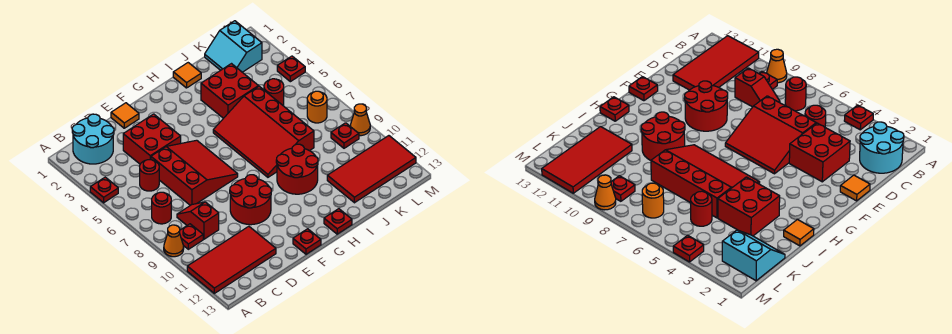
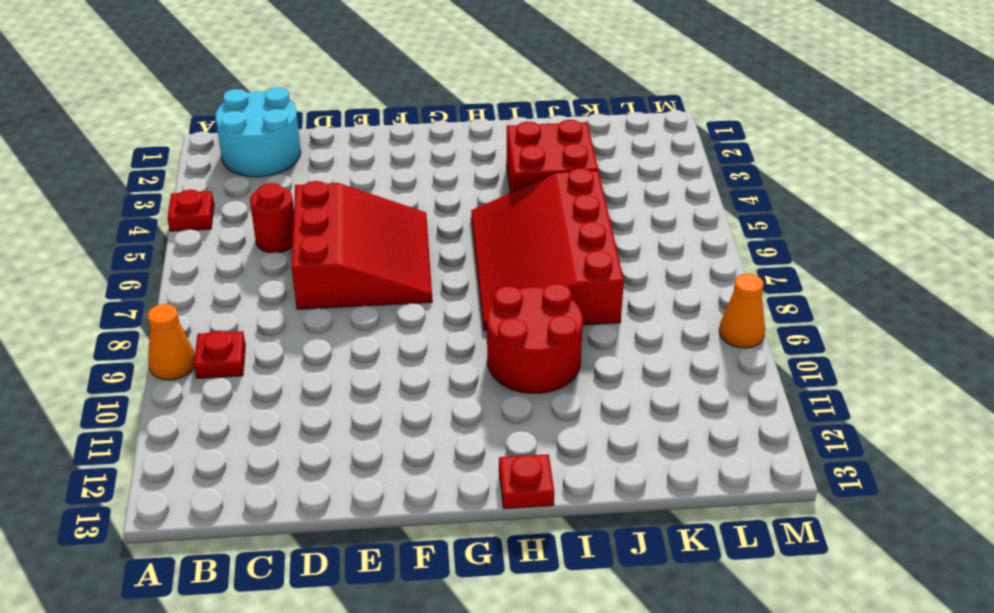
none -> red tile A11:D12 level 1
none -> red round brick B7 level 1
none -> red slope C8:C9 level 1 top 9

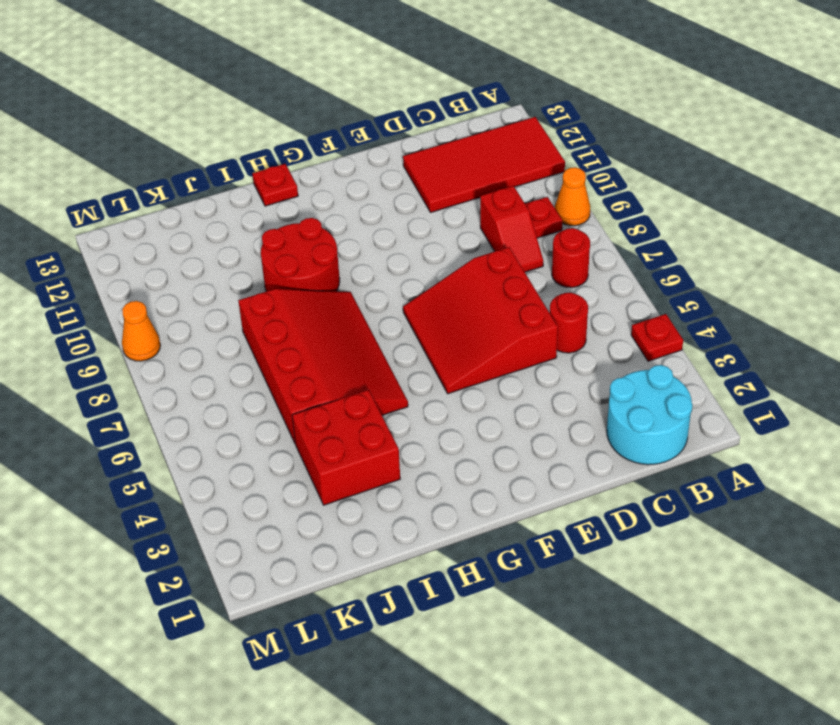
none -> red brick D3:E4 level 1
none -> orange tile E1 level 1
none -> red round brick E9:F10 level 1

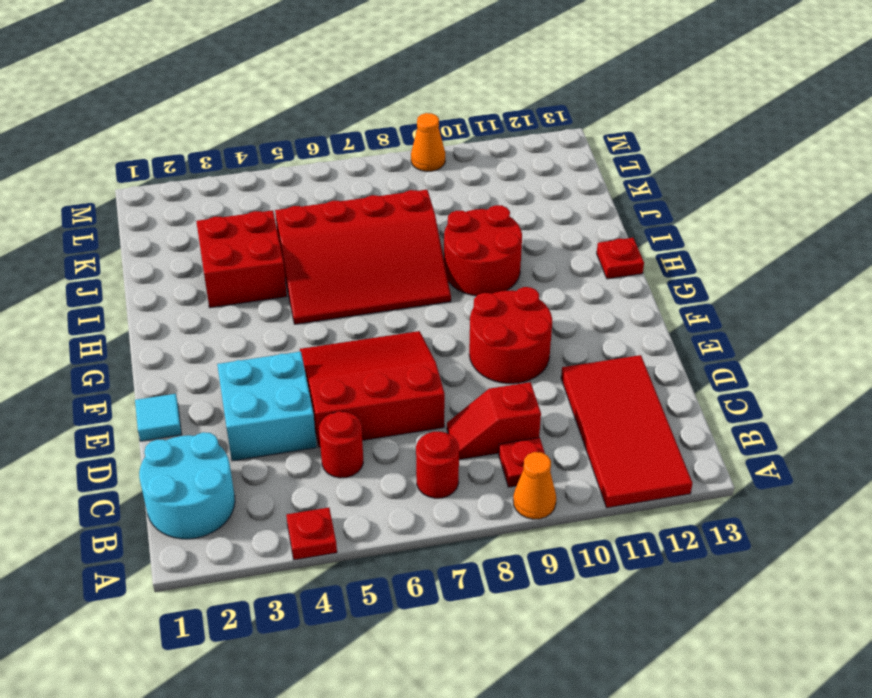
cyan brick D3:E4 level 1 -> red brick D3:E4 level 1
cyan tile E1 level 1 -> orange tile E1 level 1
none -> red plate F13 level 1
none -> orange tile I1 level 1
none -> red tile J11:M12 level 1

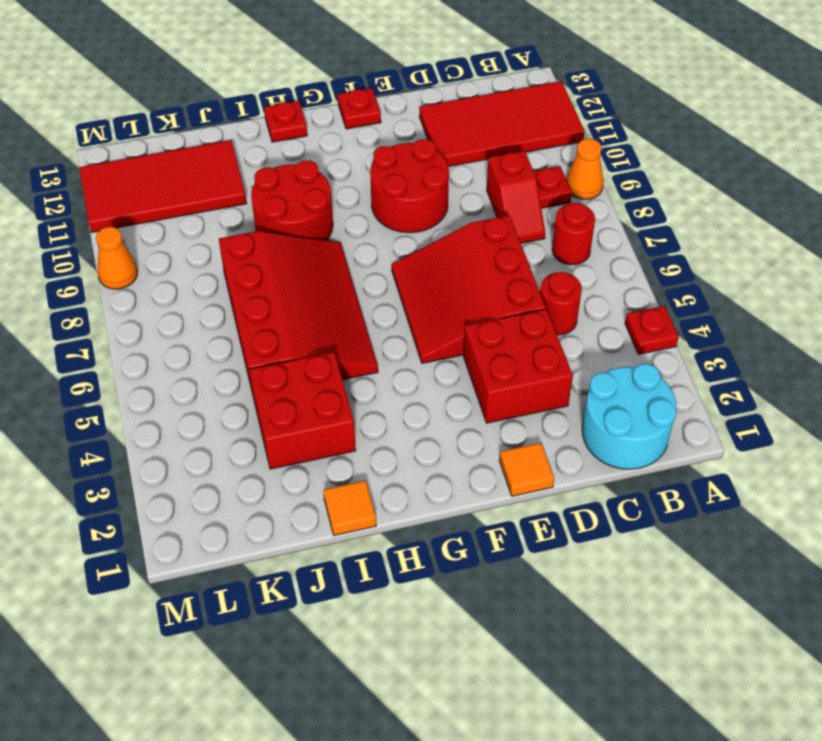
none -> cyan slope K1:L2 level 1 top L
none -> red round brick K5 level 1
none -> orange round brick L7 level 1

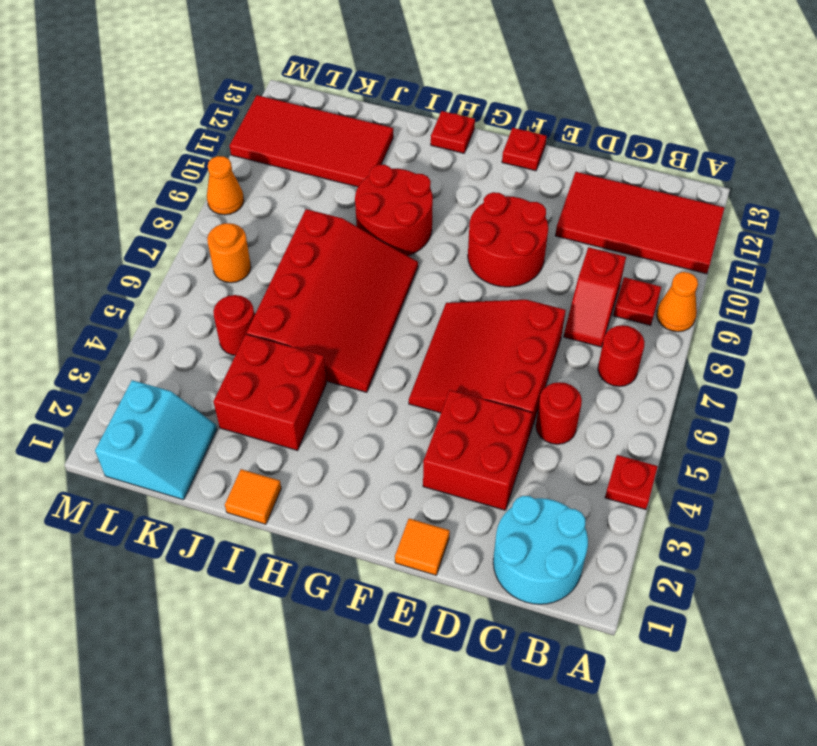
none -> red plate L9 level 1
none -> red plate M4 level 1

